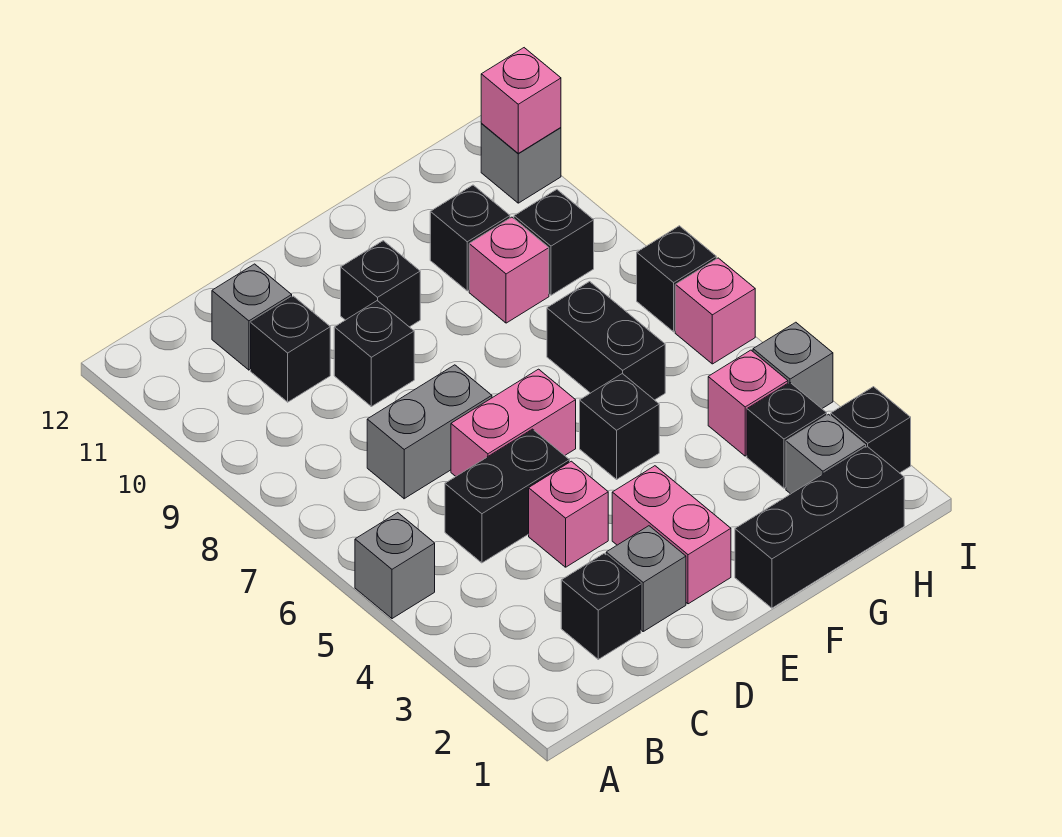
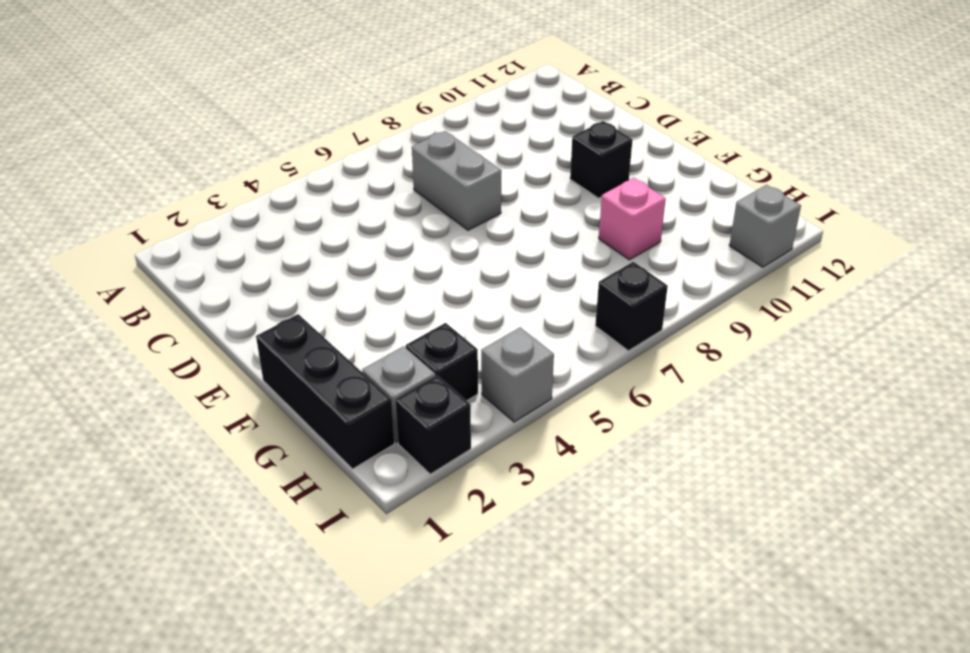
none -> grey brick A5 level 1
none -> black brick C2 level 1
none -> black brick C5:D5 level 1

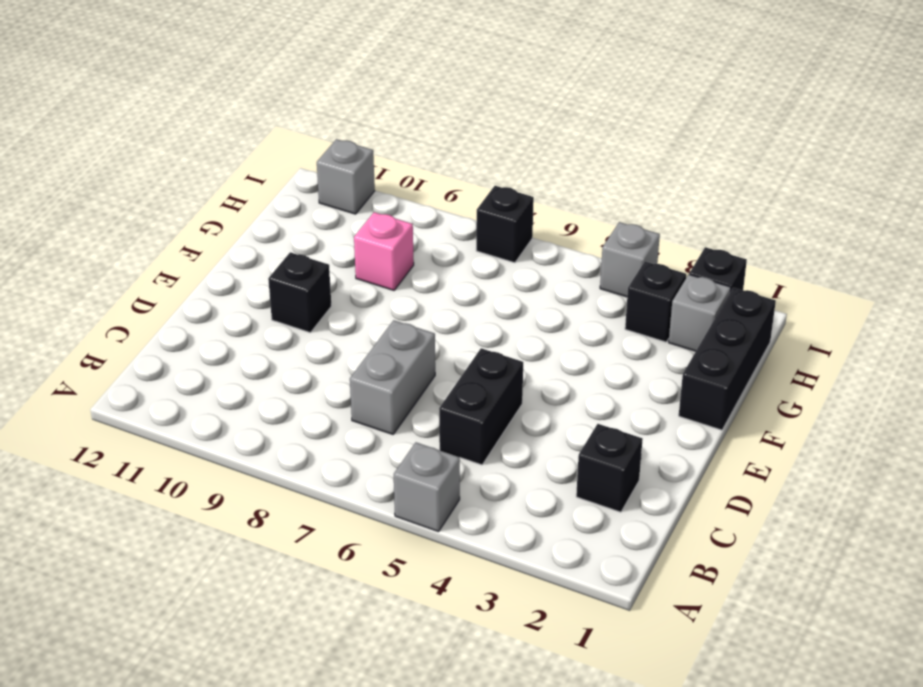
none -> black brick C10 level 1
none -> grey brick C11 level 1
none -> grey brick D2 level 1

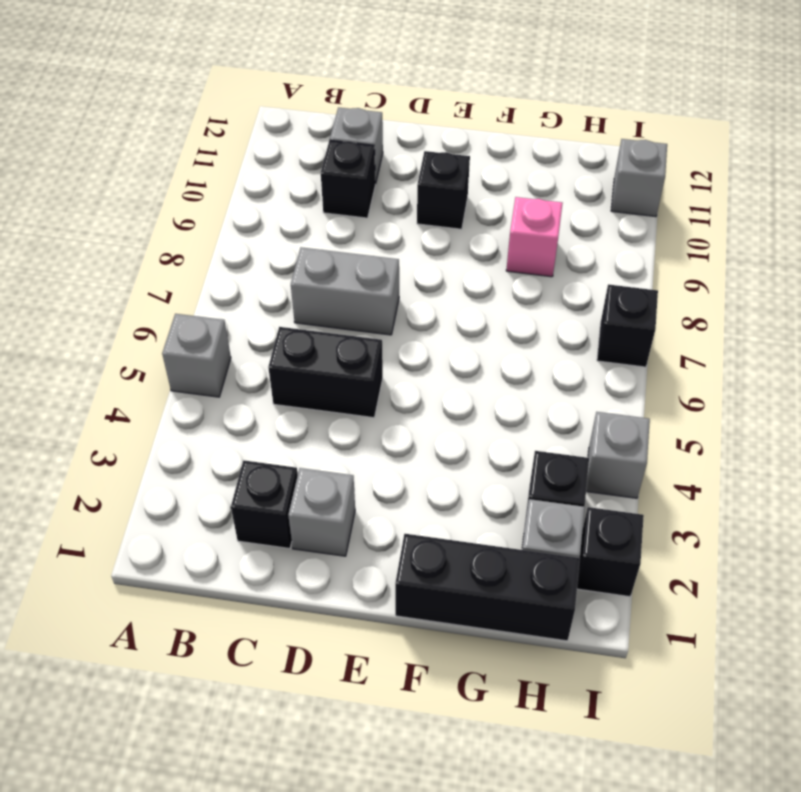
none -> pink brick D4 level 1
none -> pink brick D6:E6 level 1
none -> black brick D9 level 1

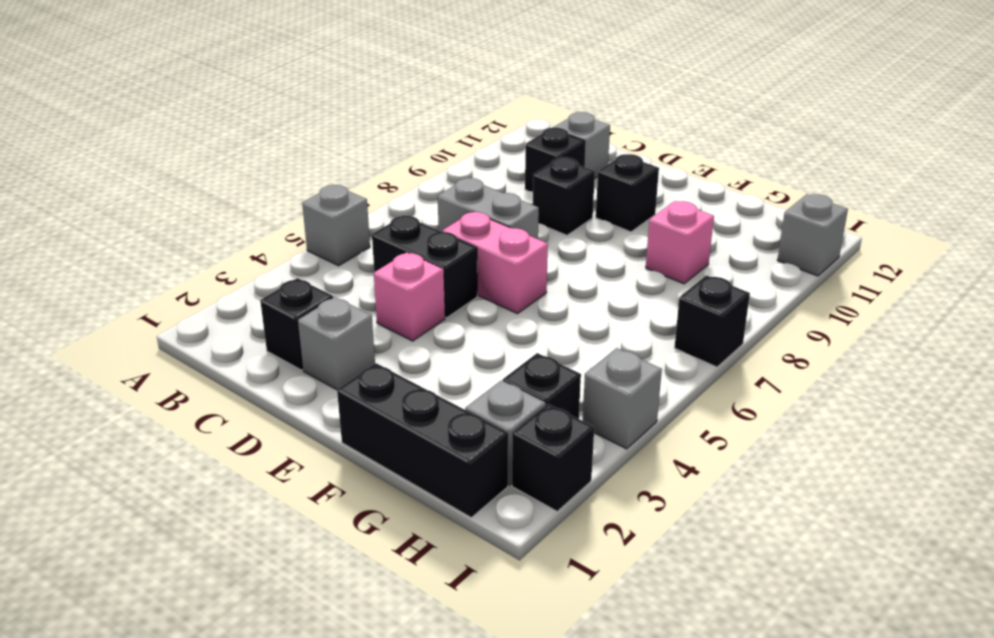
none -> pink brick E2:E3 level 1
none -> black brick F5 level 1
none -> black brick G6:G7 level 1

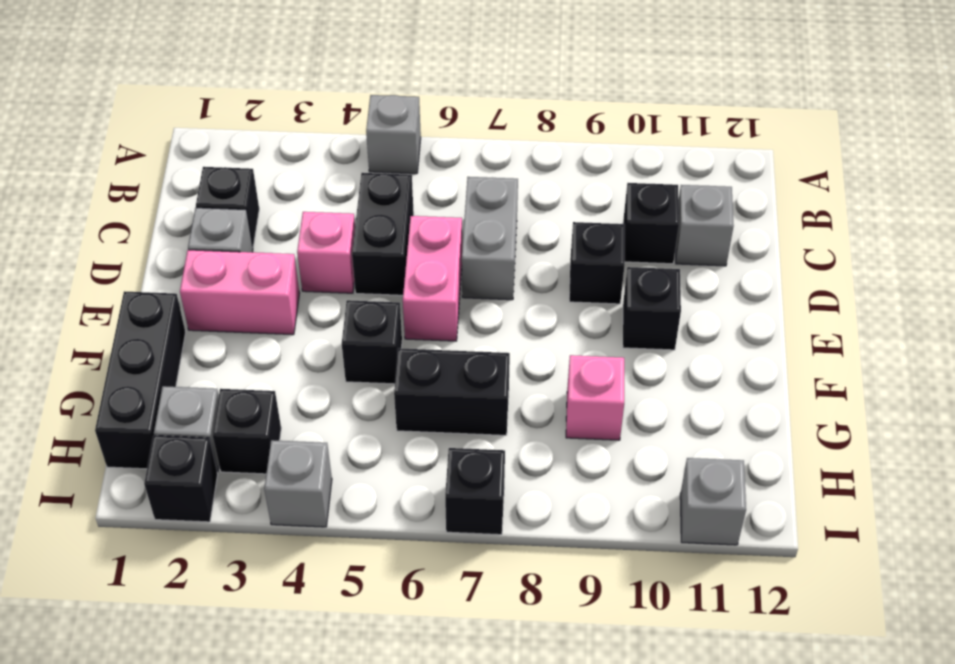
none -> black brick G10 level 1
none -> pink brick H4 level 1
none -> black brick H9 level 1

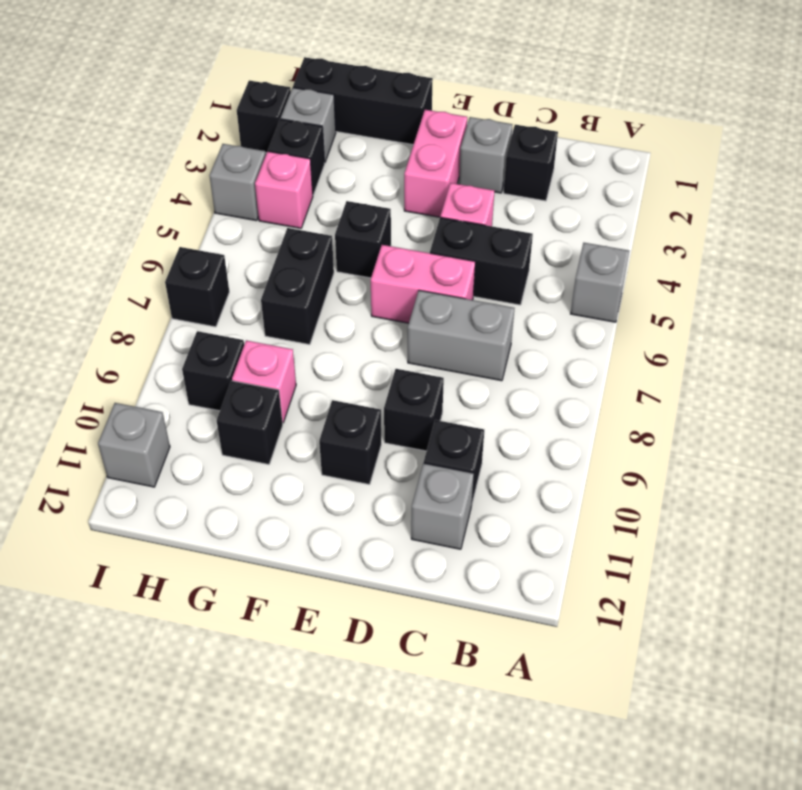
none -> pink brick I6 level 1
none -> pink brick I11 level 2

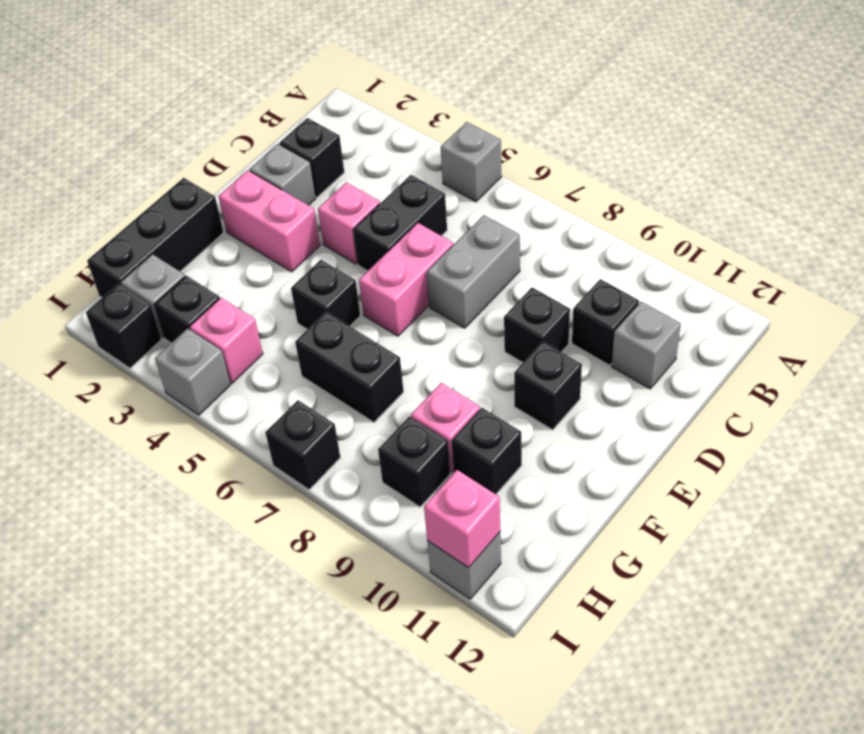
none -> pink brick I6 level 1

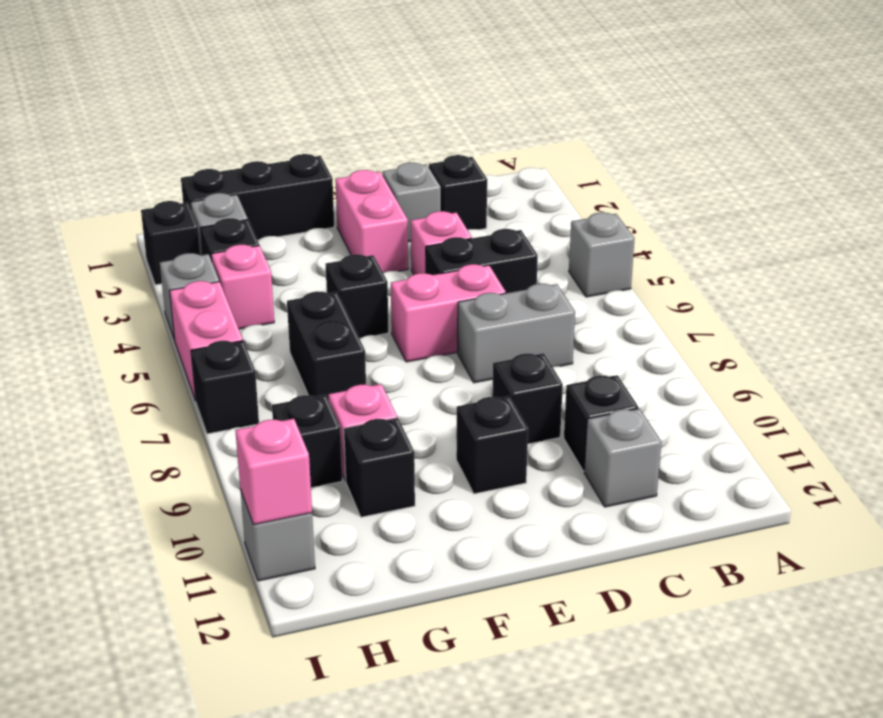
pink brick I5:I6 level 1 -> pink brick I6 level 1

